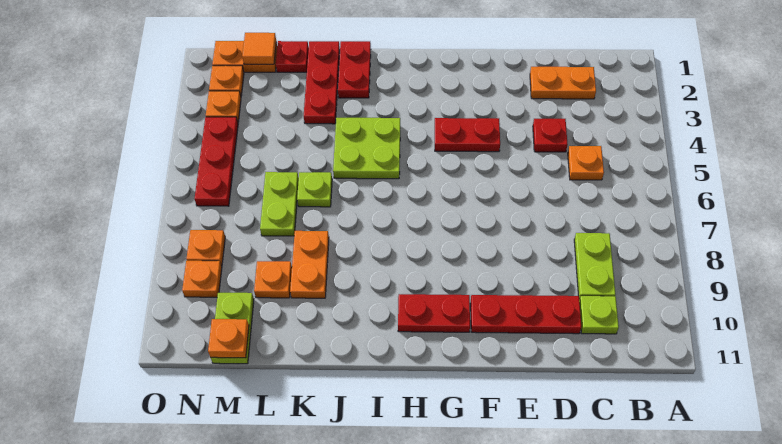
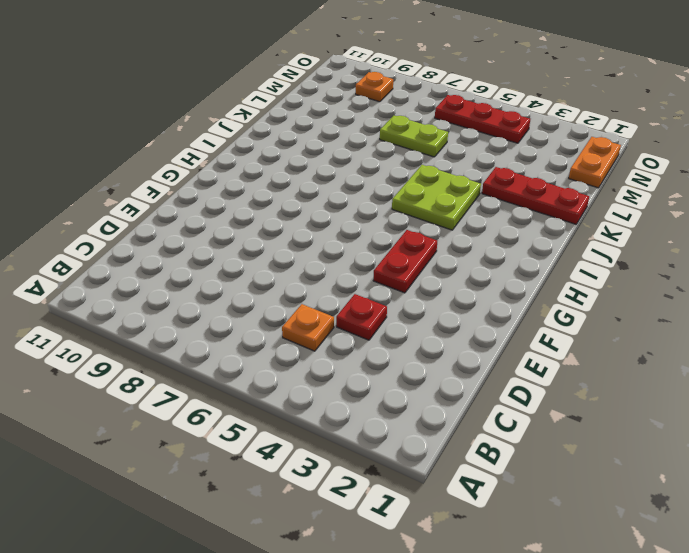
none -> orange plate C2:D2 level 1
none -> lime plate C8:C9 level 1
none -> lime plate C10 level 1

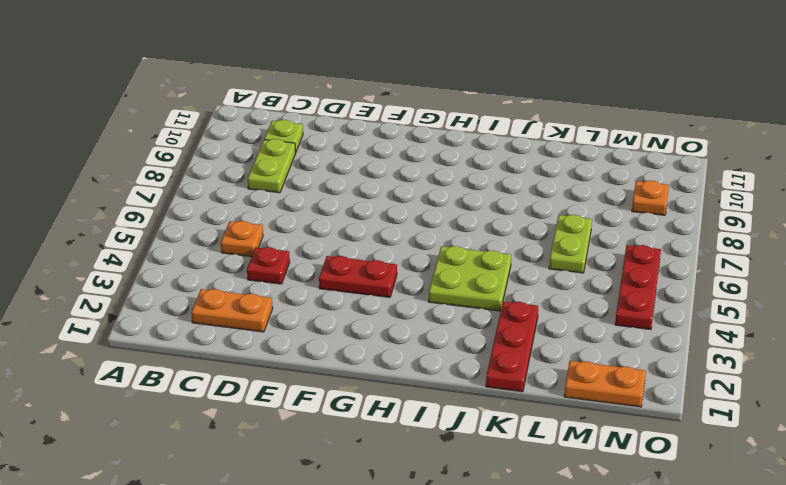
none -> red plate D10:F10 level 1
none -> red plate G10:H10 level 1
none -> red plate J1:J2 level 1

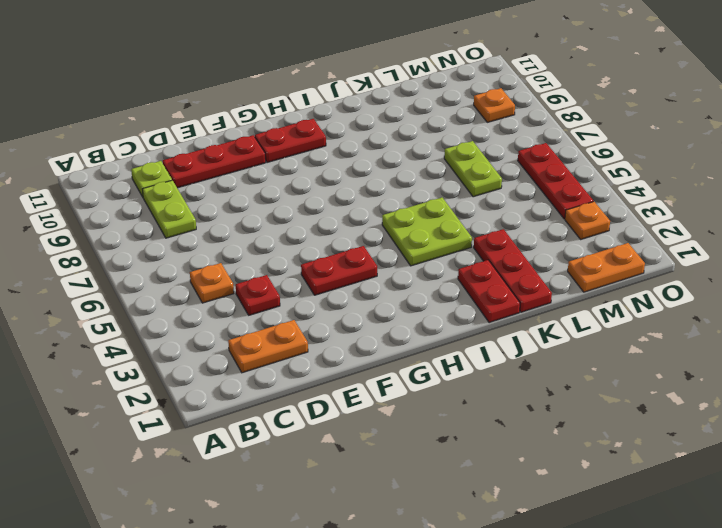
none -> lime plate K6 level 1
none -> orange plate K8:K9 level 1
none -> red plate L1 level 1

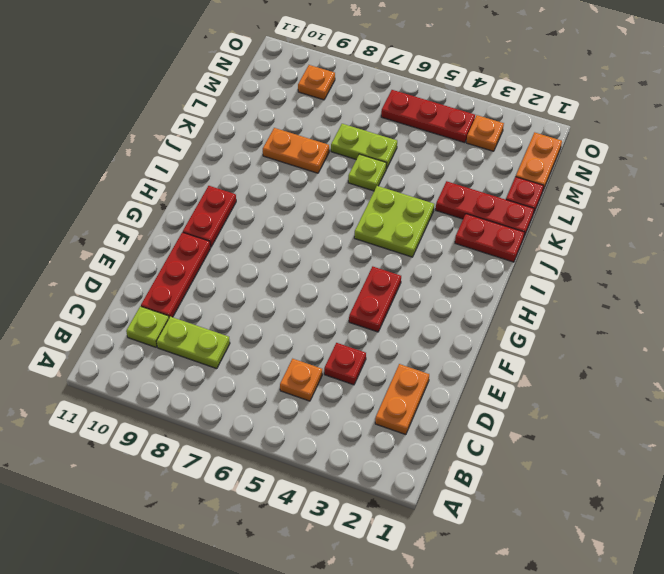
none -> orange plate L9 level 1
none -> lime plate M10:M11 level 1
none -> orange plate N2 level 1

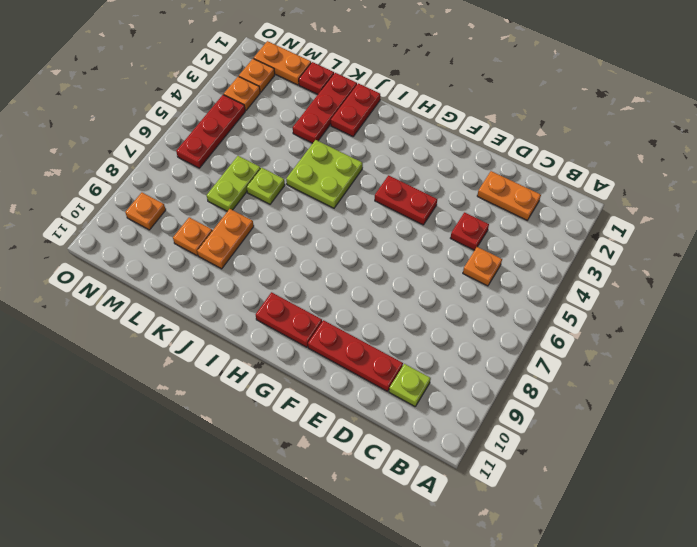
none -> lime plate C8:C9 level 1
none -> lime plate M10:M11 level 1
none -> orange plate N8 level 1

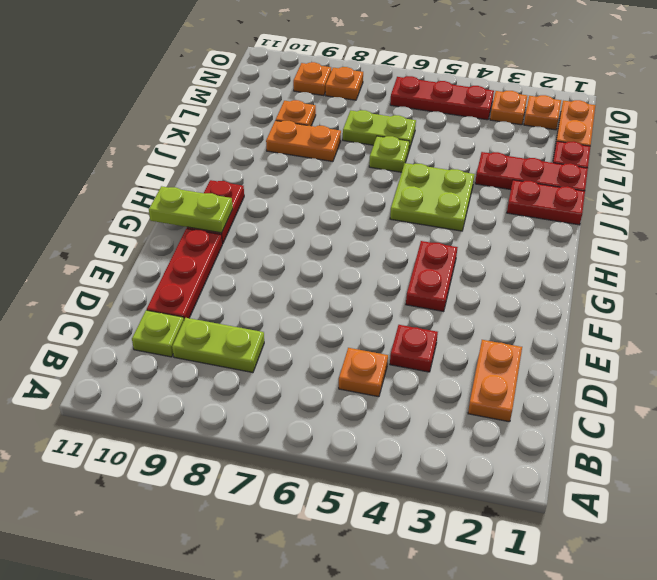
lime plate G10:G11 level 2 -> lime plate M10:M11 level 1
none -> orange tile M1 level 2
none -> orange plate M11 level 2

